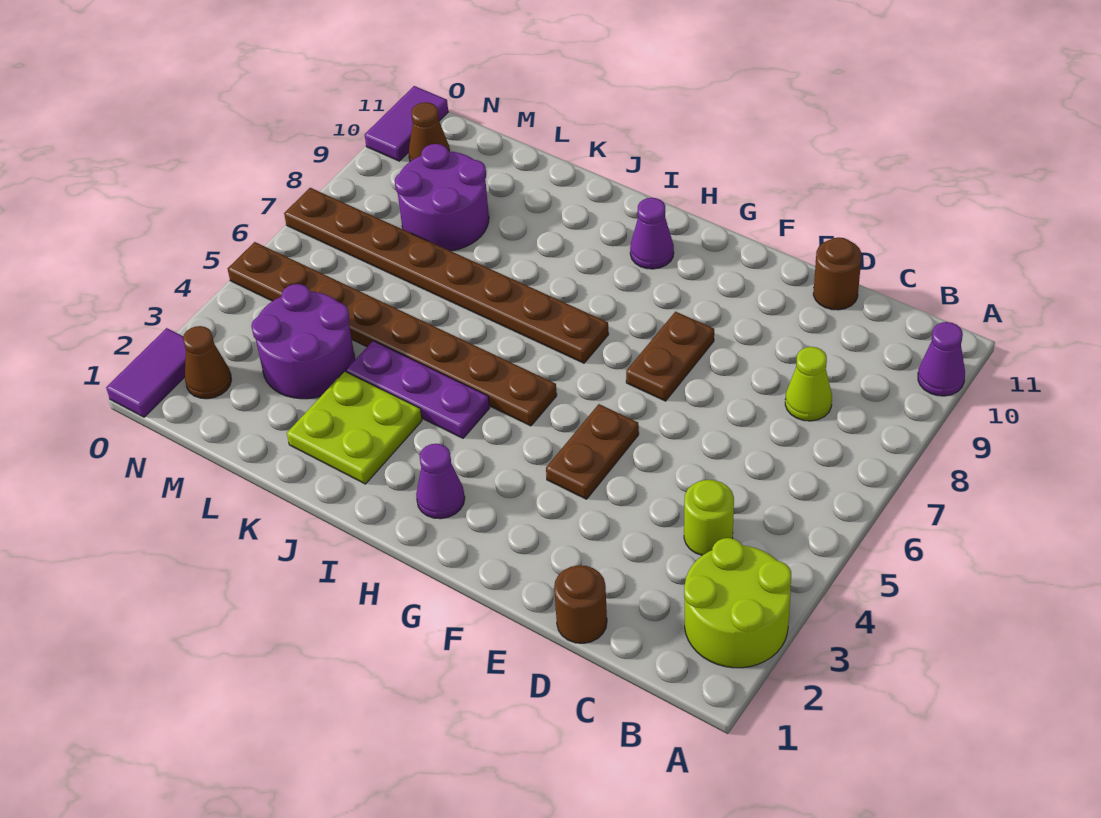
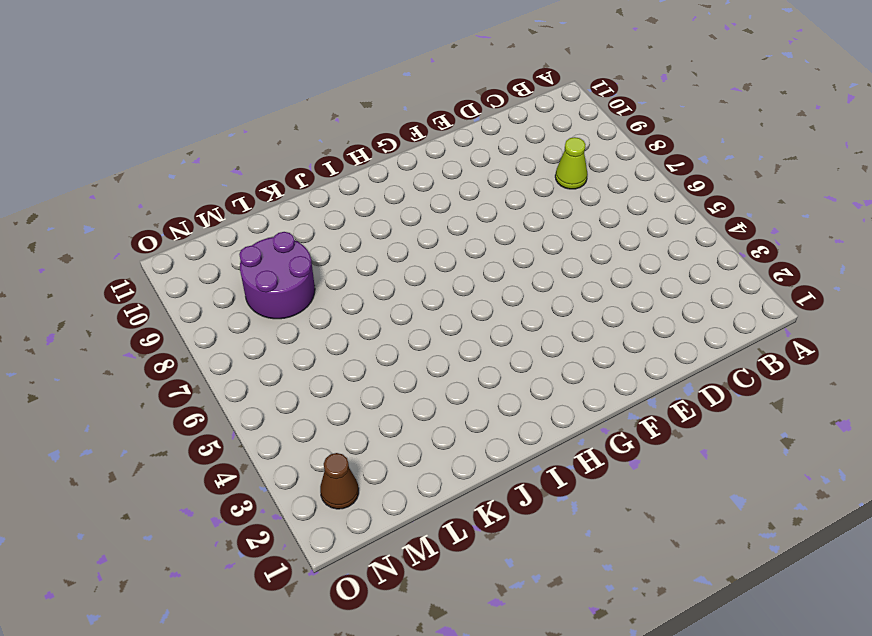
none -> lime round brick A2:B3 level 1
none -> purple cone A10 level 1
none -> lime round brick C4 level 1

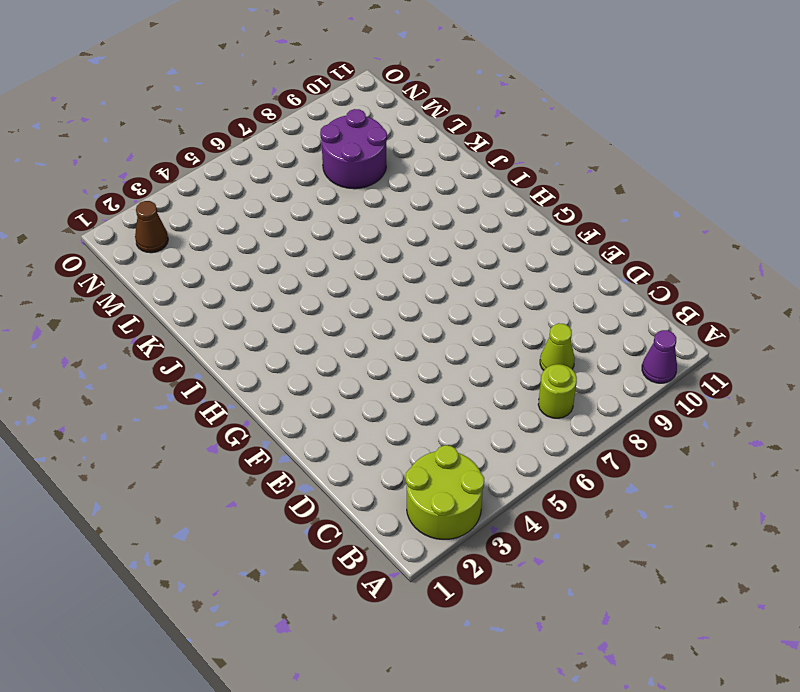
lime round brick B7 level 1 -> lime round brick C4 level 1
none -> brown round brick D1 level 1
none -> brown round brick D11 level 1
none -> brown plate F4:F5 level 1

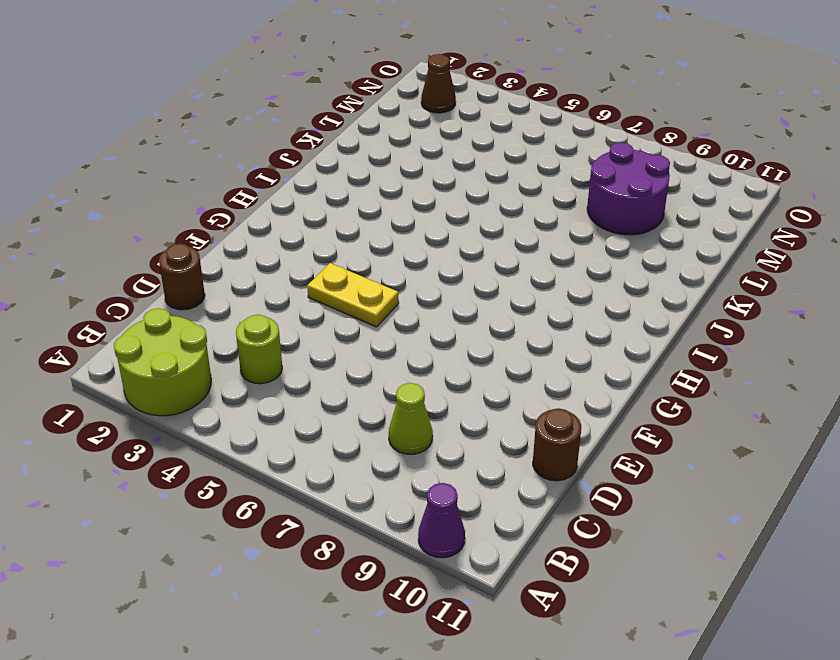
yellow plate F4:F5 level 1 -> brown plate F4:F5 level 1
none -> brown plate F7:F8 level 1
none -> purple cone H2 level 1
none -> brown plate H5:O5 level 1

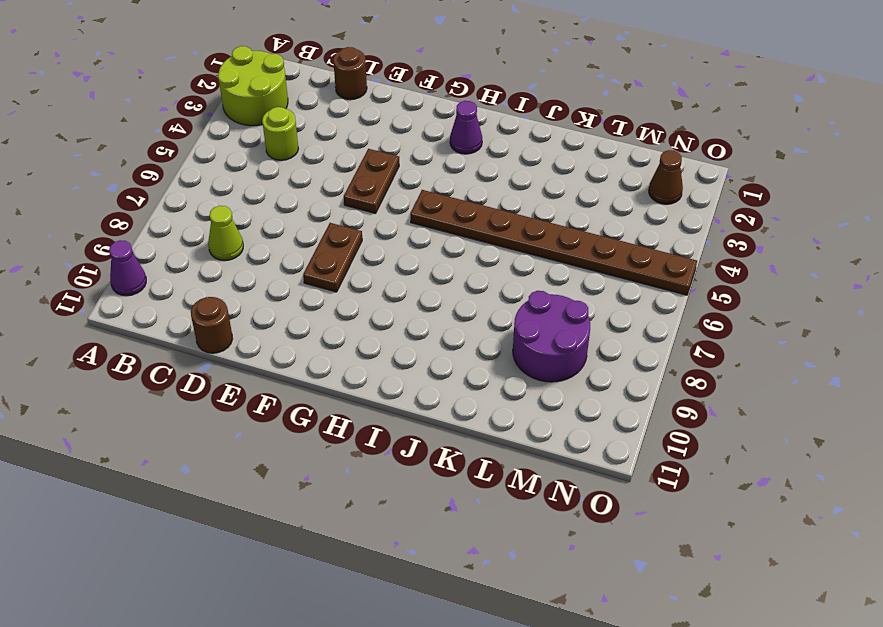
none -> brown plate H7:O7 level 1
none -> purple cone H10 level 1
none -> purple plate I4:K4 level 1

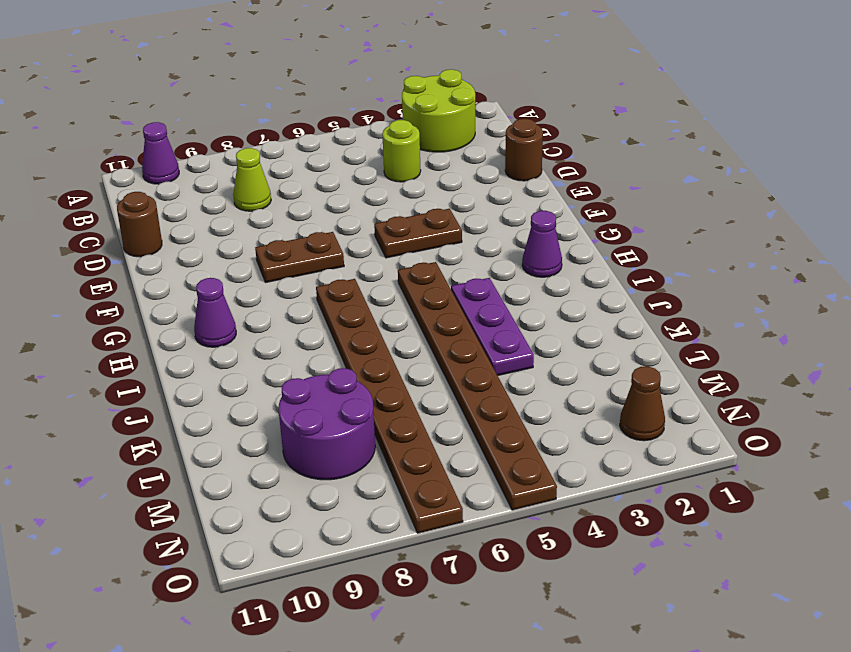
none -> lime plate J2:K3 level 1
none -> purple round brick L3:M4 level 1
none -> brown cone N10 level 1

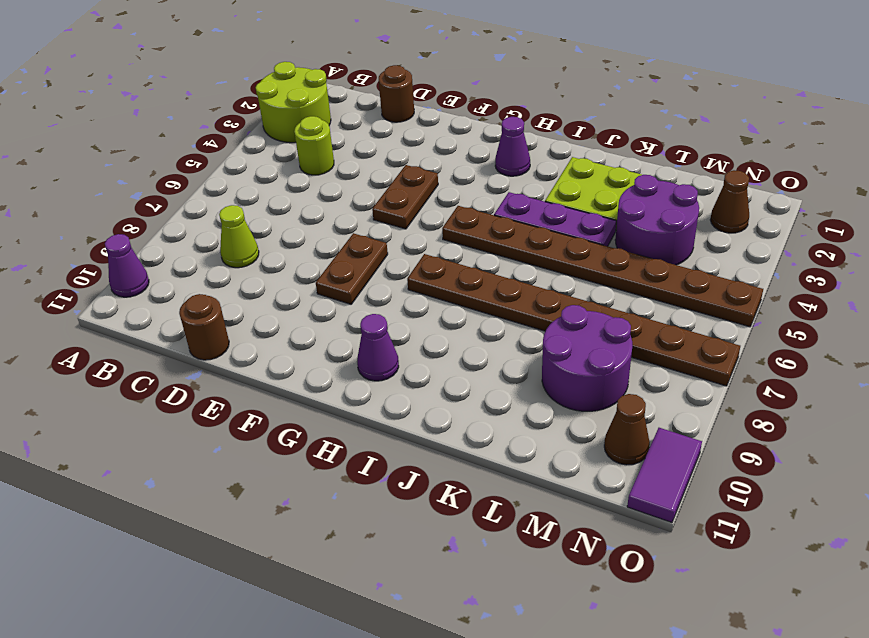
none -> purple tile O1:O2 level 1

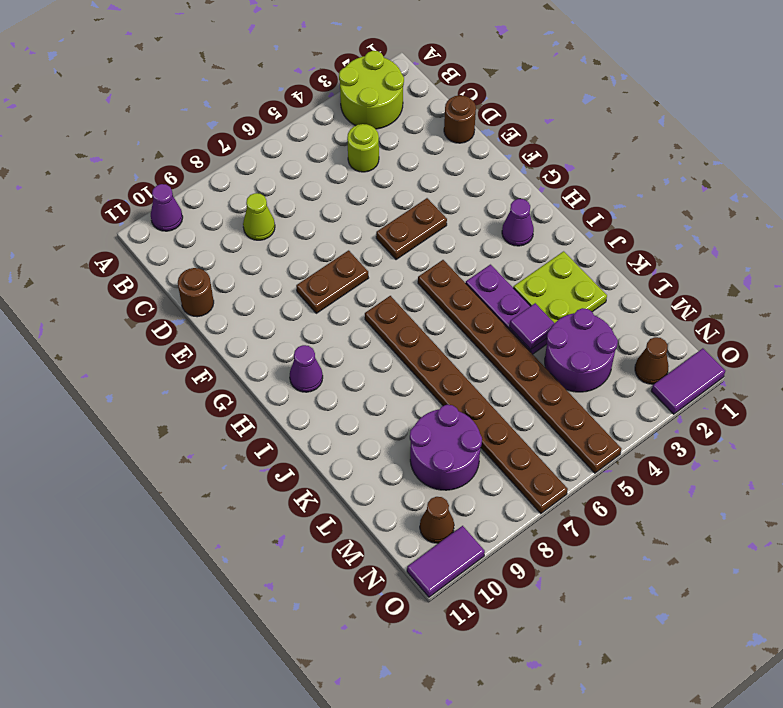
purple tile K4 level 2 -> none

